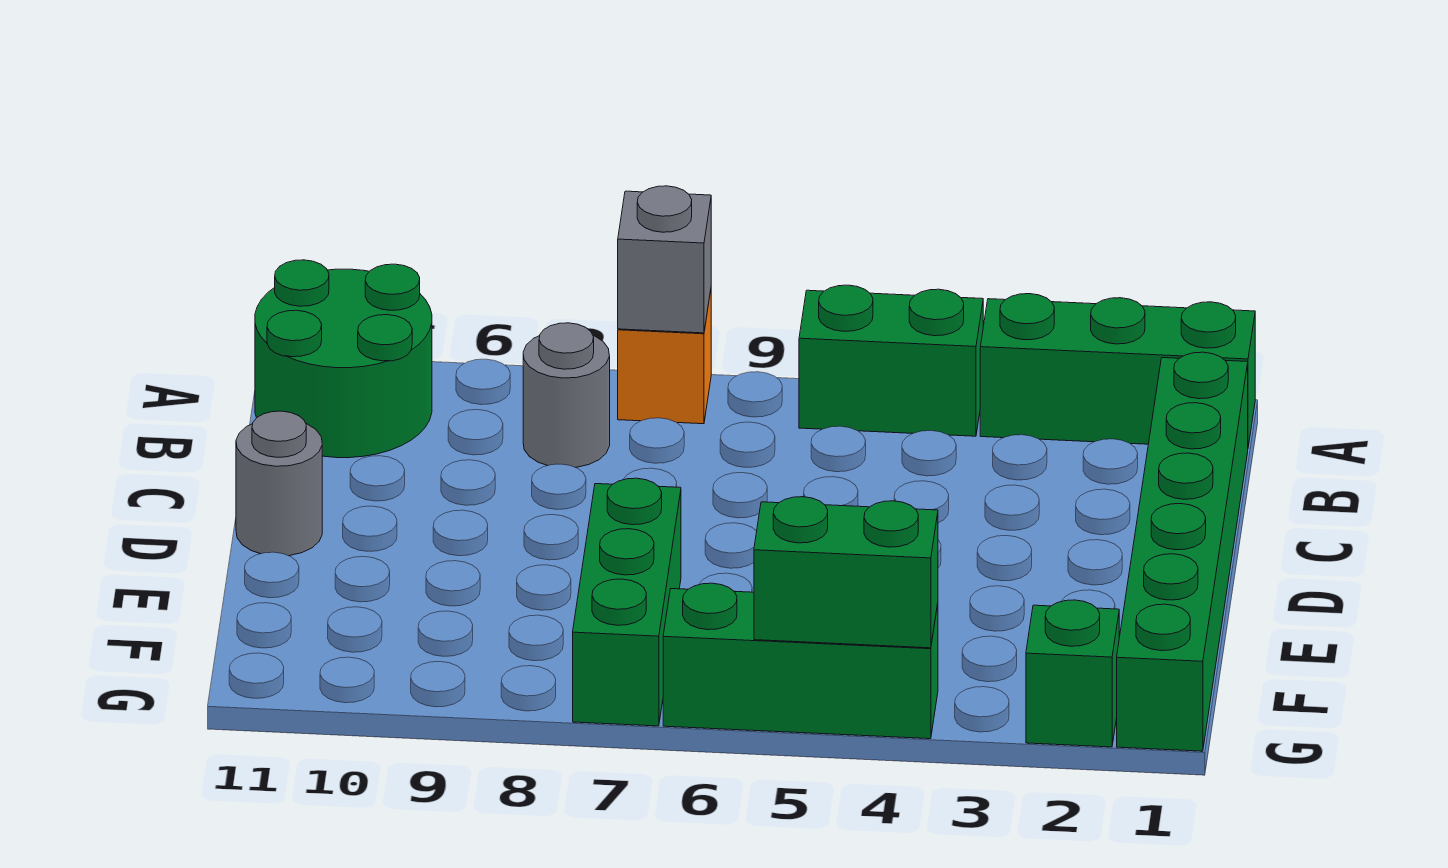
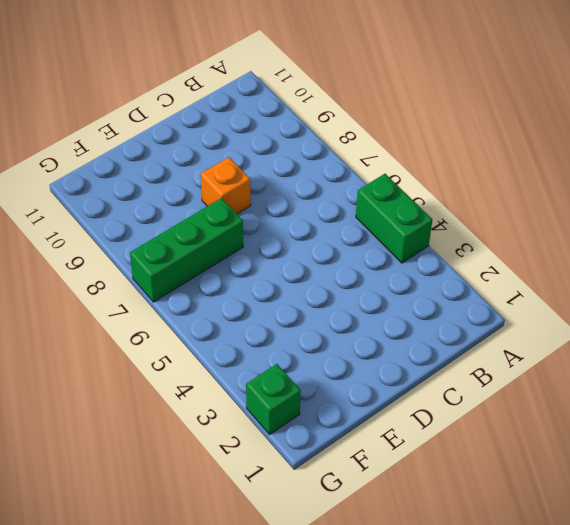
orange brick D8 level 1 -> orange brick A7 level 1
none -> green brick A1:A3 level 1
none -> green round brick A10:B11 level 1
none -> green brick B1:G1 level 1

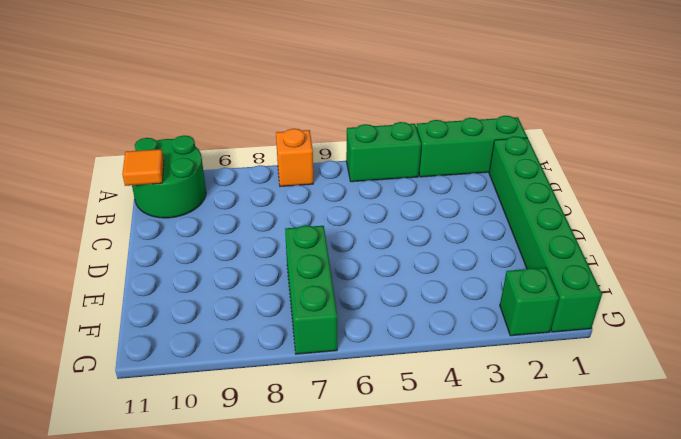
orange tile B11 level 2 -> none
none -> grey round brick B8 level 1
none -> grey round brick D11 level 1
none -> green brick G4:G6 level 1

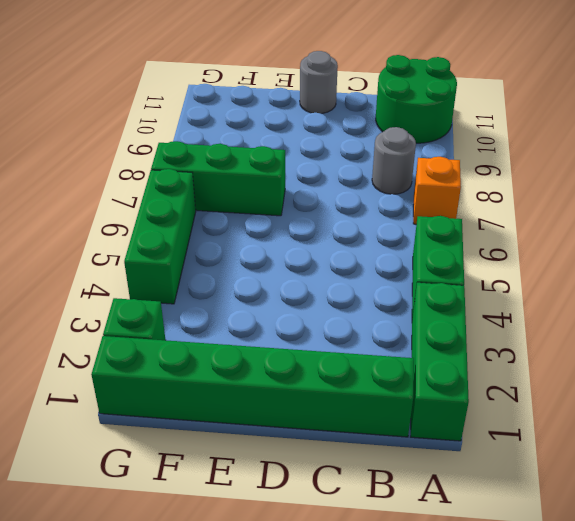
none -> grey brick A7 level 2
none -> green brick G4:G5 level 2

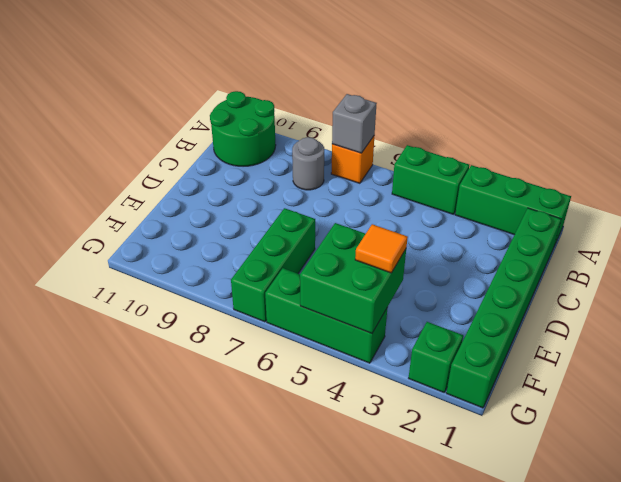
green brick F4:G5 level 2 -> green brick G4:G5 level 2
orange tile F4 level 3 -> none
none -> grey round brick D11 level 1

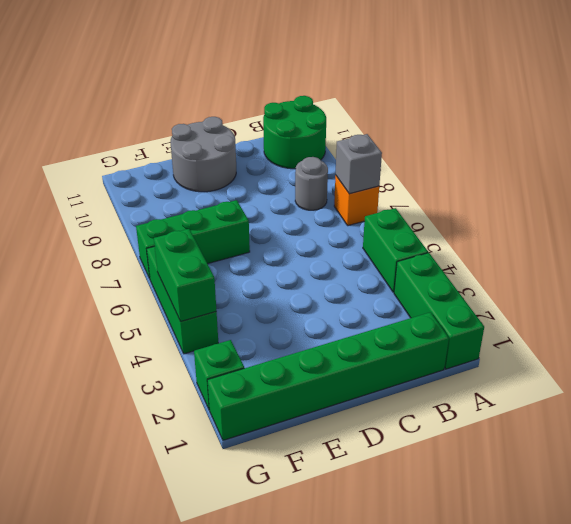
grey round brick D10:E11 level 1 -> grey round brick D11 level 1

